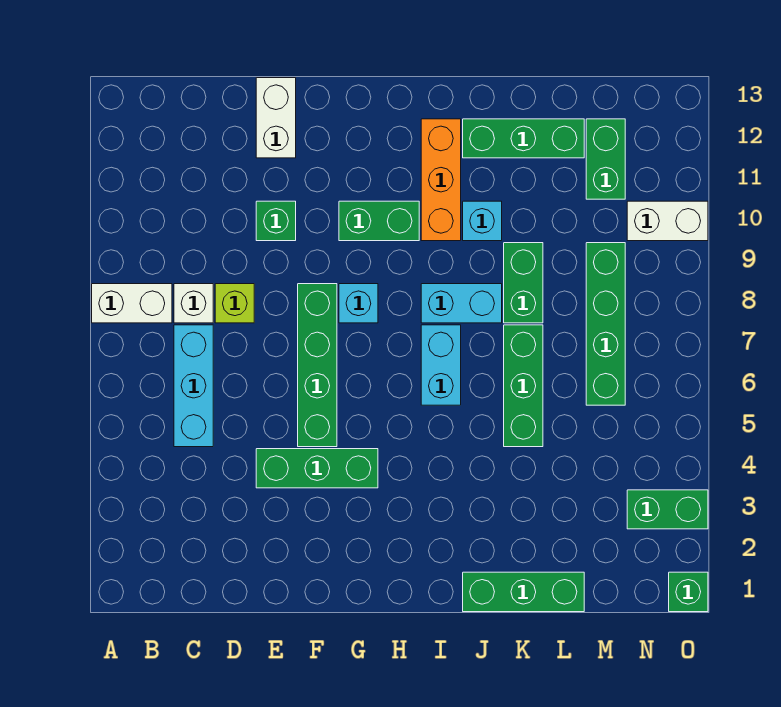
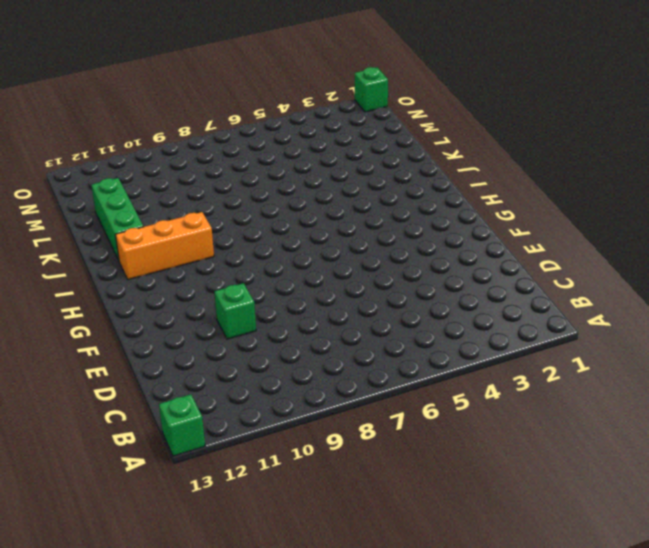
green brick A13 level 1 -> none
none -> white brick A8:B8 level 1
none -> cyan brick C5:C7 level 1
none -> white brick C8 level 1

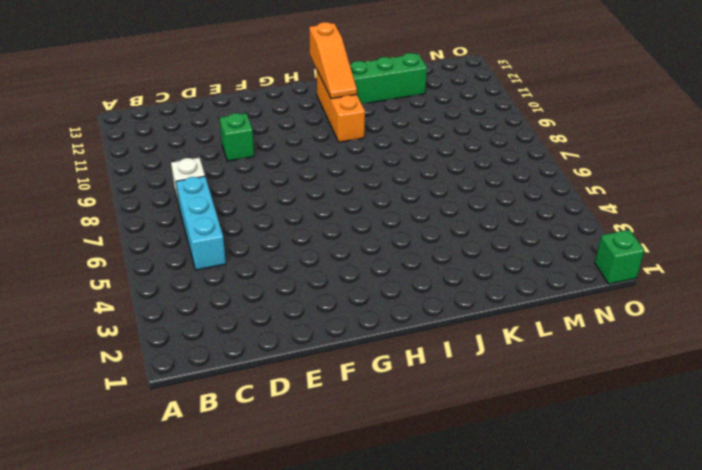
orange slope I11:I13 level 2 top 13 -> none
none -> white brick A8:B8 level 1
none -> lime brick D8 level 1
none -> green brick E4:G4 level 1

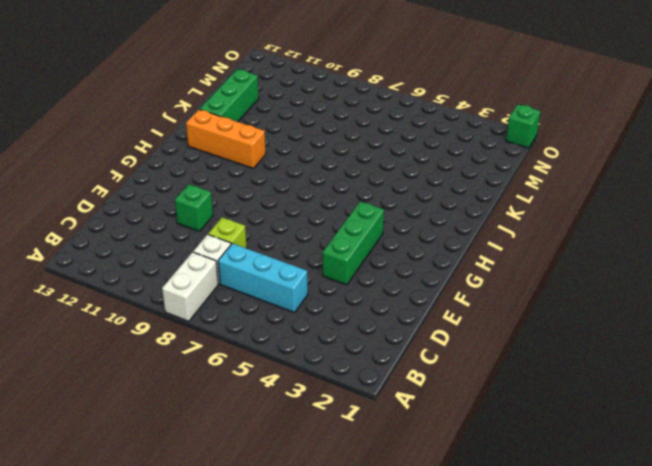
none -> white brick E12:E13 level 1
none -> green brick F5:F8 level 1
none -> cyan brick G8 level 1

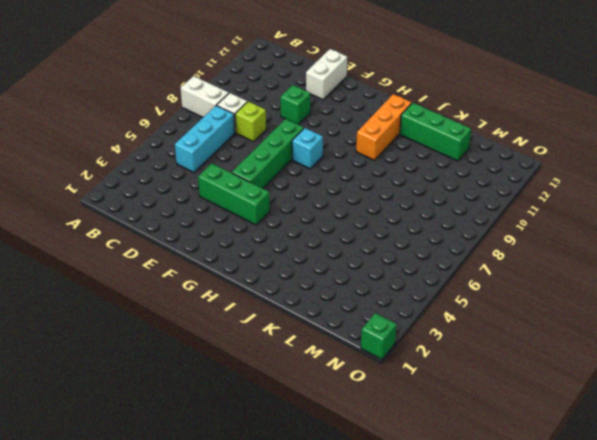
none -> green brick G10:H10 level 1
none -> cyan brick I6:I7 level 1
none -> cyan brick I8:J8 level 1

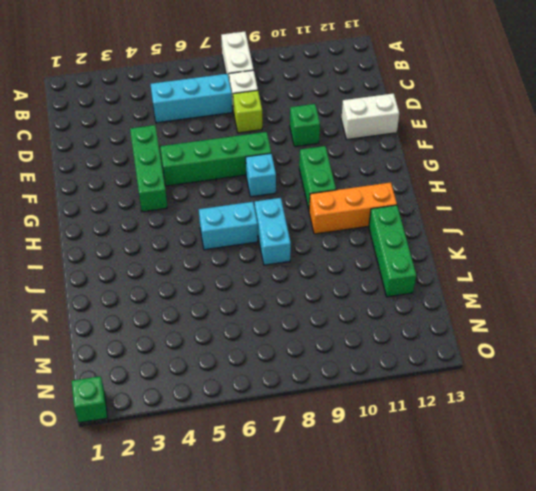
none -> green brick J1:L1 level 1
none -> cyan brick J10 level 1
none -> green brick K5:K7 level 1

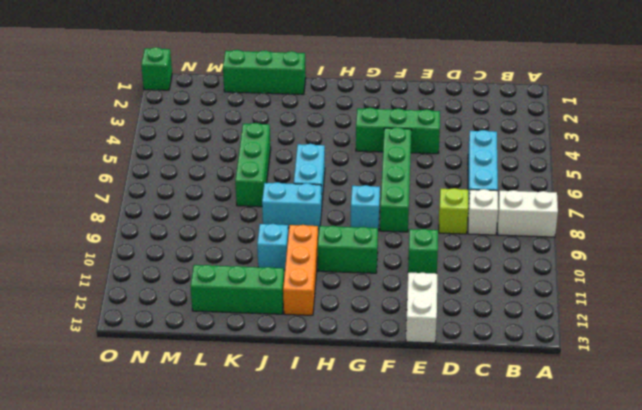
none -> green brick K8:K9 level 1
none -> green brick M6:M9 level 1
none -> green brick M11:M12 level 1

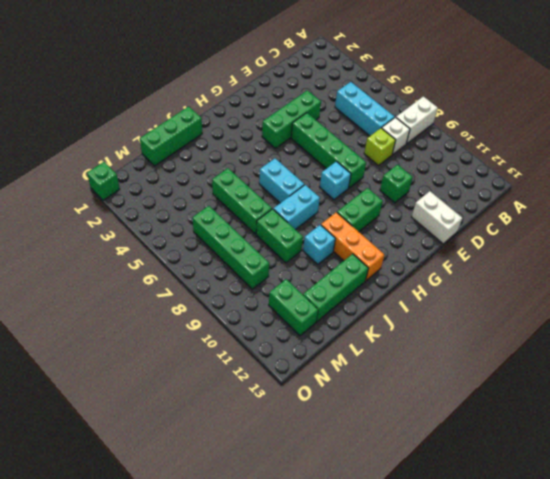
none -> green brick N3:O3 level 1
none -> white brick N10:O10 level 1

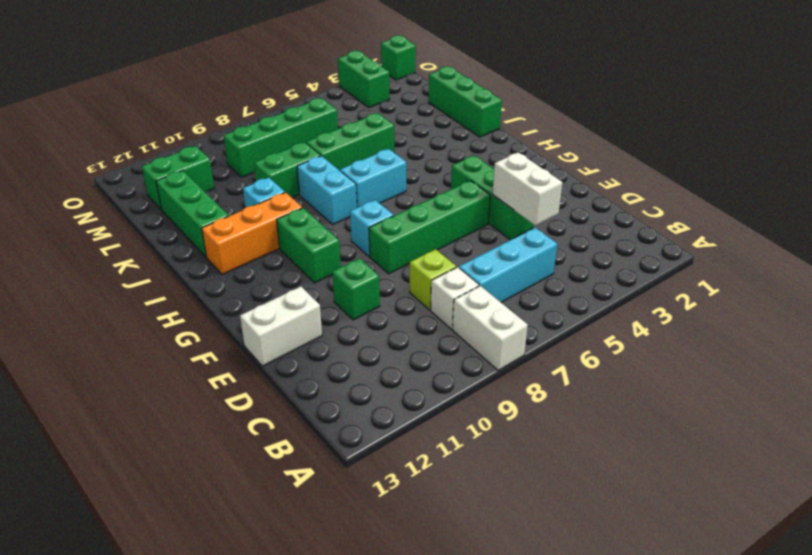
white brick D4:E4 level 2 -> white brick N10:O10 level 1

